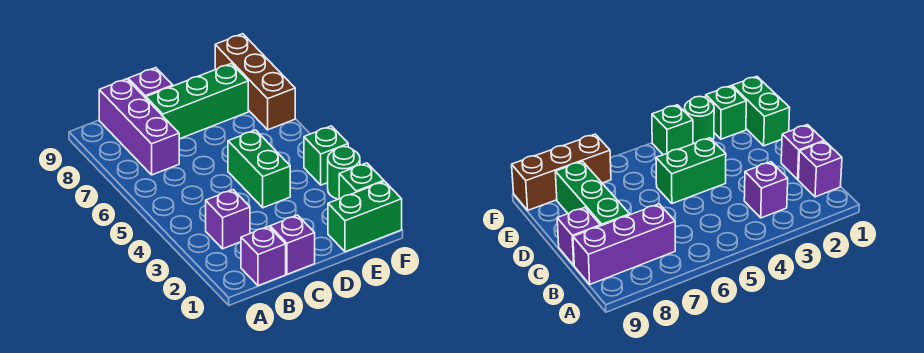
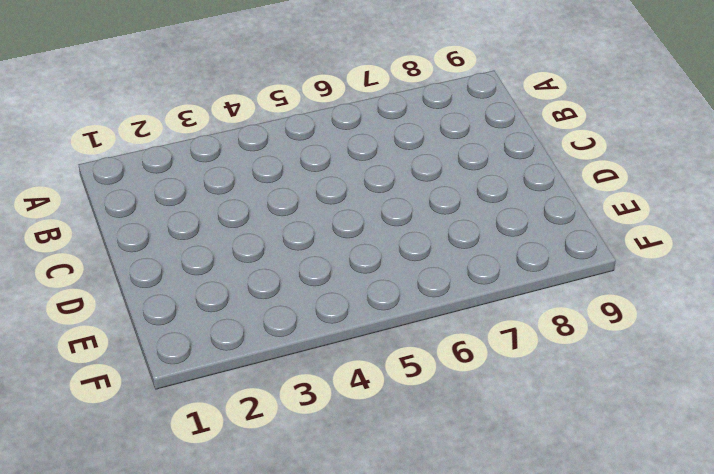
none -> purple brick B1 level 1
none -> purple brick B3 level 1
none -> purple brick B7:B9 level 1

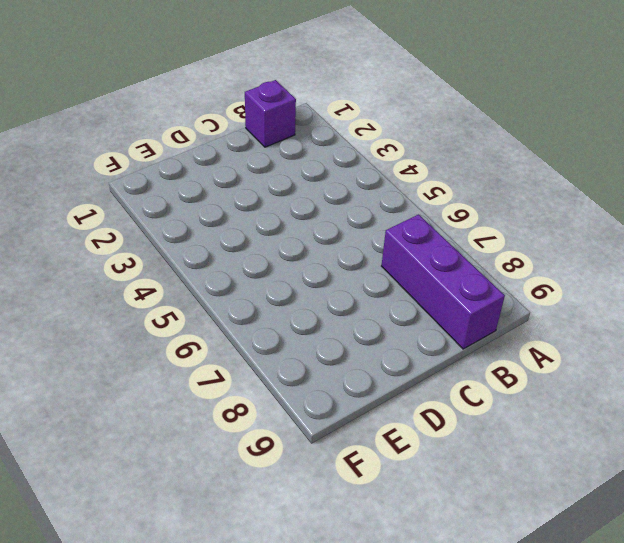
none -> purple brick B3 level 1
none -> purple brick C1 level 1
none -> green brick C8:E8 level 1

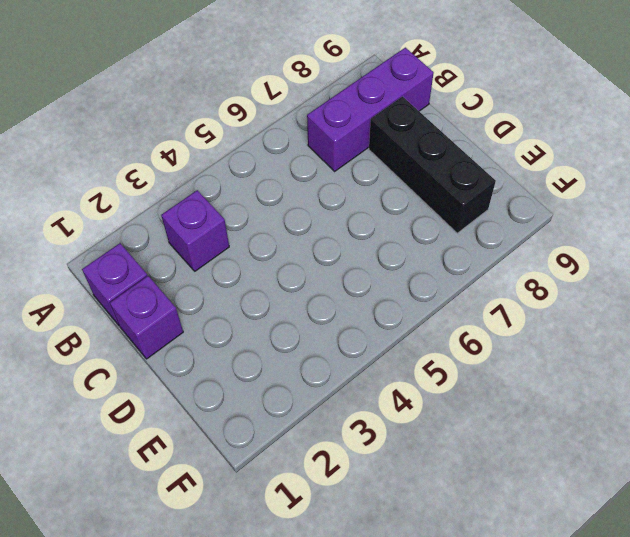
black brick C8:E8 level 1 -> green brick C8:E8 level 1
none -> purple brick C9 level 1
none -> green brick D4:D5 level 1
none -> green brick E1:F1 level 1

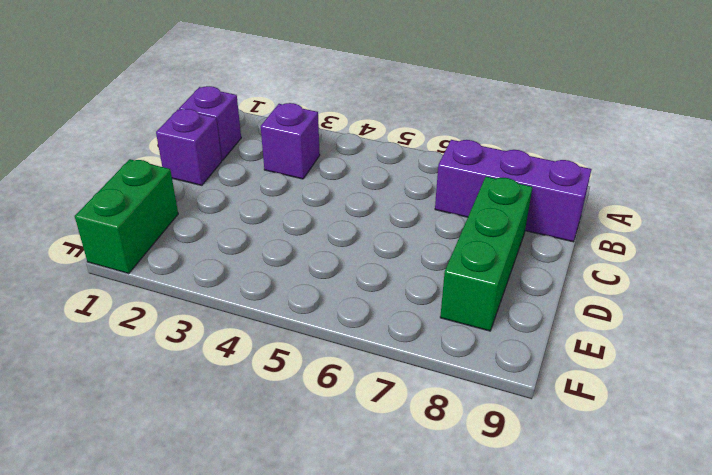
none -> purple brick C9 level 1
none -> green brick D4:D5 level 1
none -> green brick F2 level 1

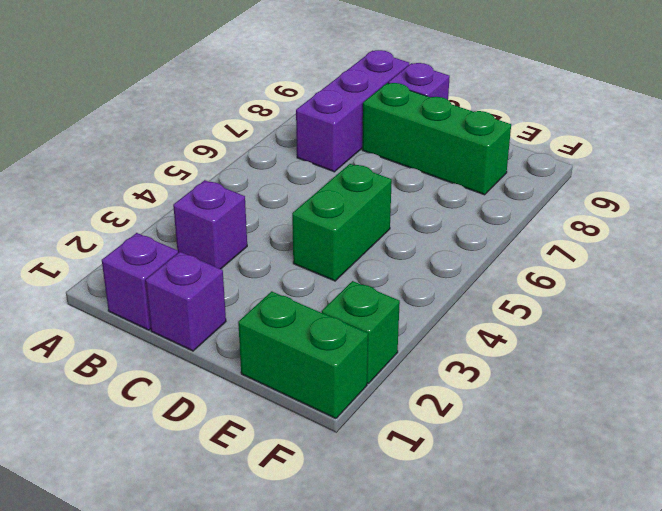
none -> green round brick F3 level 1
none -> green brick F4 level 1
none -> brown brick F7:F9 level 1

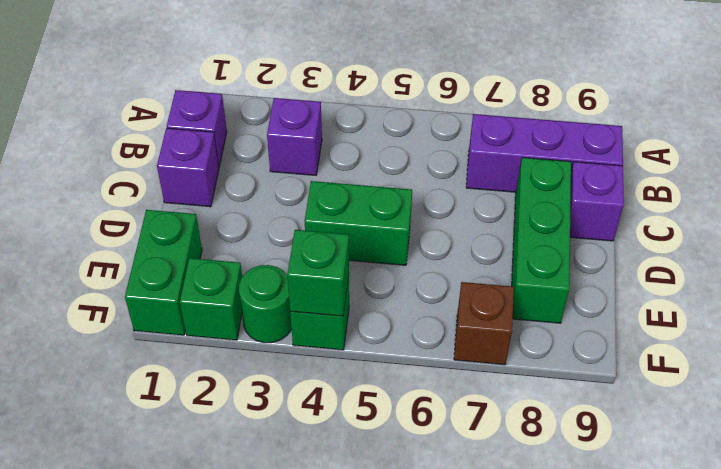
green brick F4 level 2 -> none
brown brick F7 level 1 -> brown brick F7:F9 level 1

